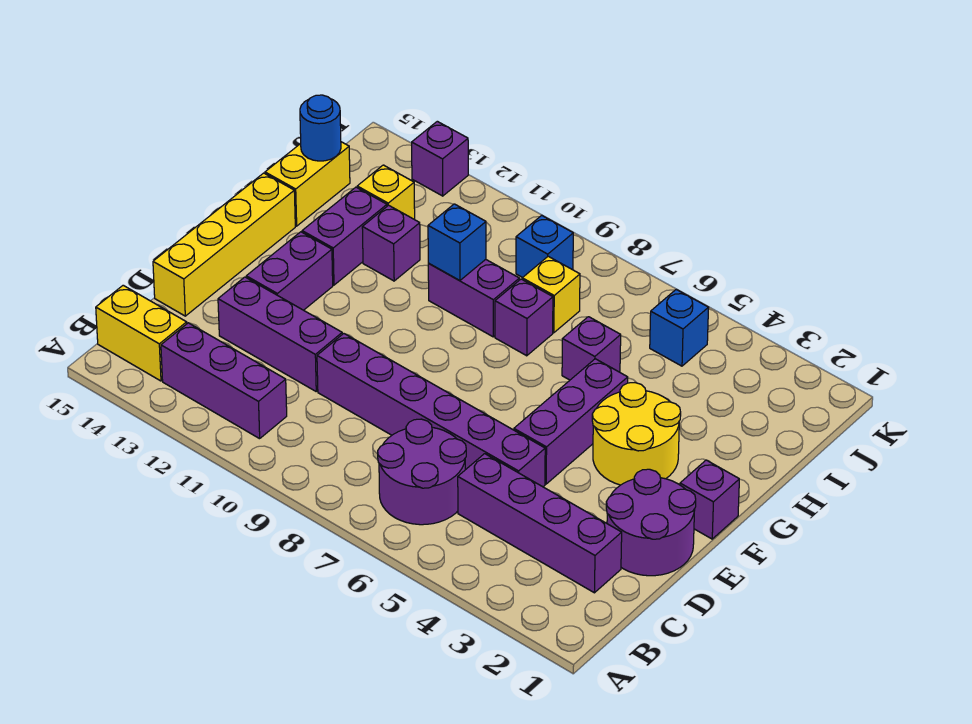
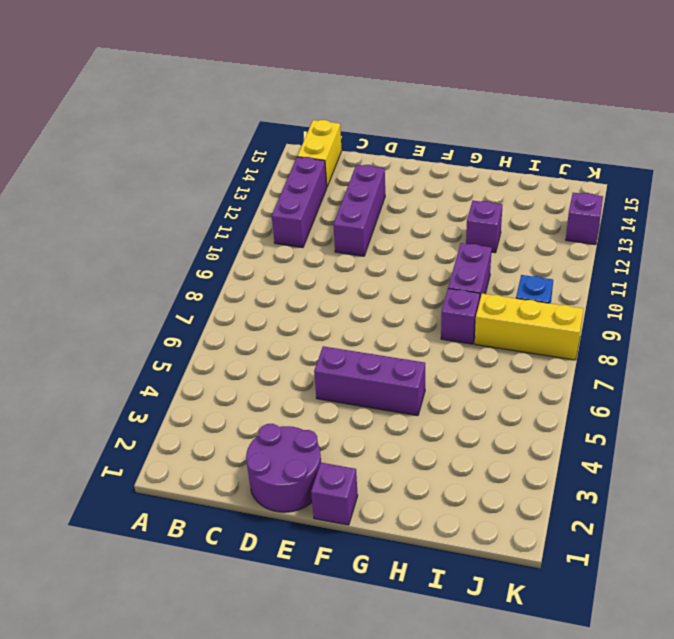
yellow brick I8:K8 level 1 -> yellow brick I8 level 1
none -> purple round brick B6:C7 level 1
none -> purple brick C2:C5 level 1
none -> purple brick D5:D10 level 1

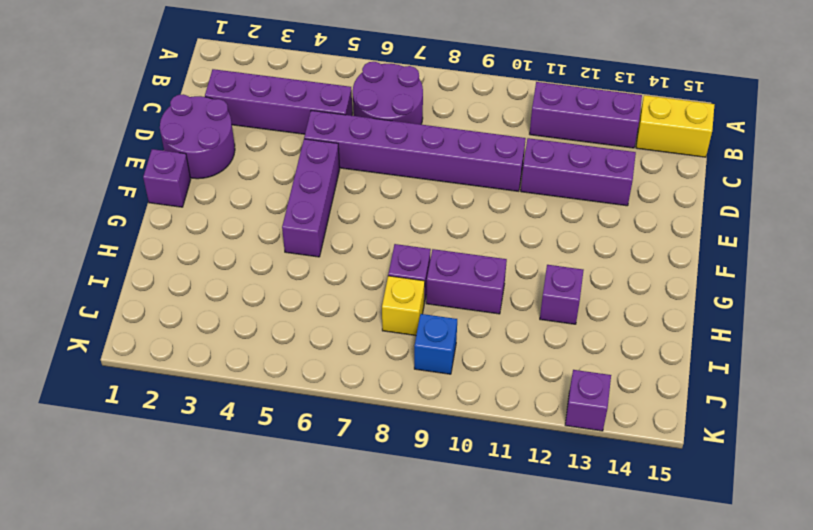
none -> yellow brick D15:G15 level 1
none -> purple brick E13:F13 level 1
none -> yellow round brick F3:G4 level 1

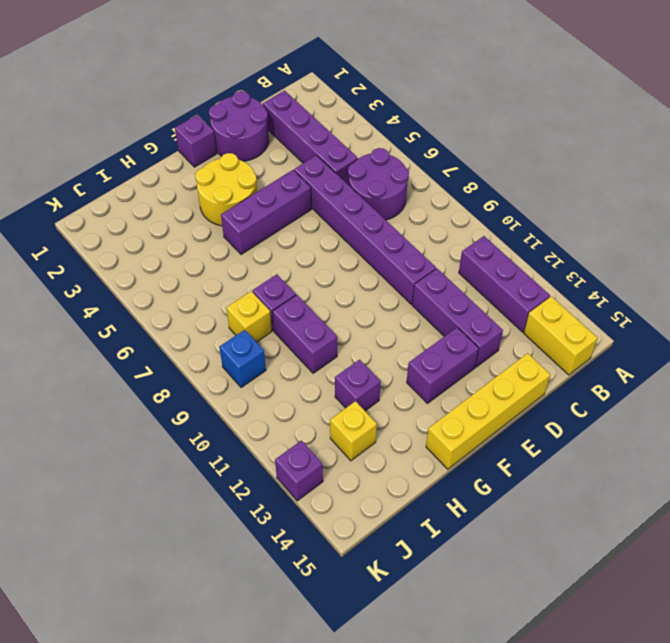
none -> purple brick G13:H13 level 1
none -> purple brick H6 level 1
none -> yellow brick H15:I15 level 1

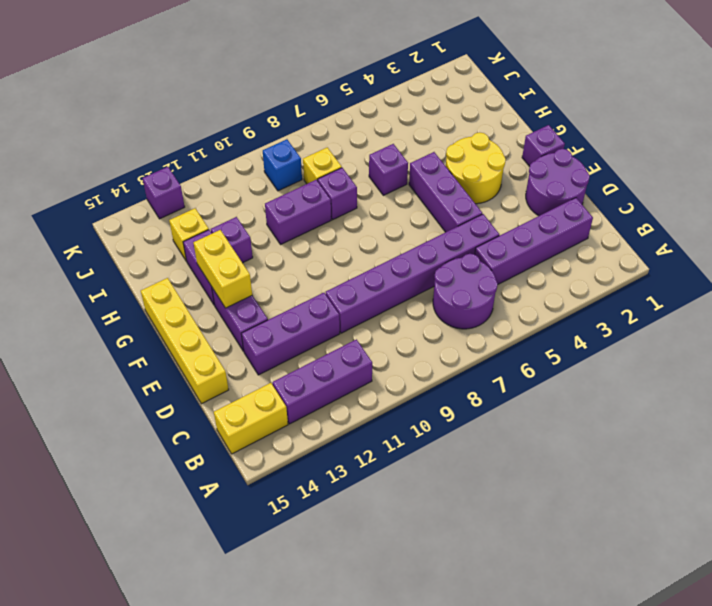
yellow brick F13:G13 level 2 -> yellow brick H15:I15 level 1
none -> blue brick J5 level 1
none -> blue brick H10 level 2
none -> blue round brick I15 level 2

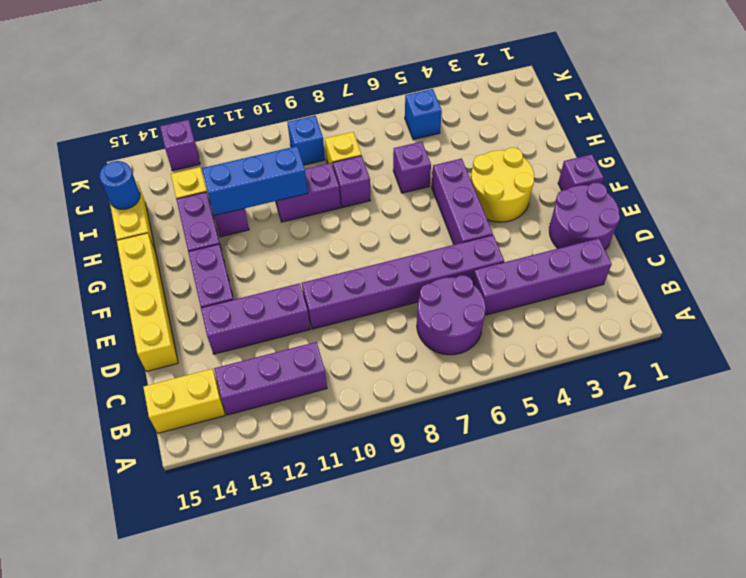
blue brick H10:H12 level 2 -> blue brick H10 level 2

